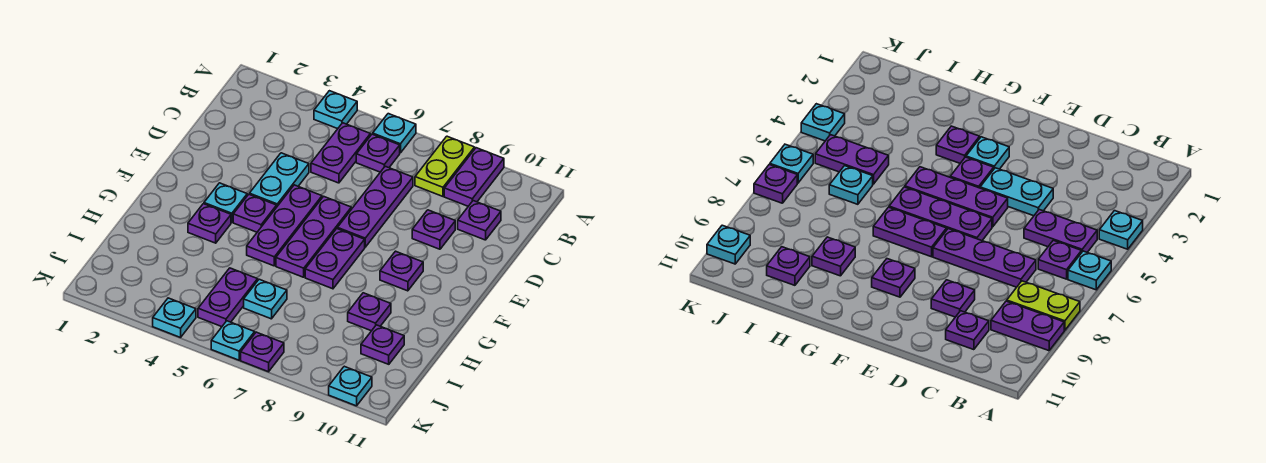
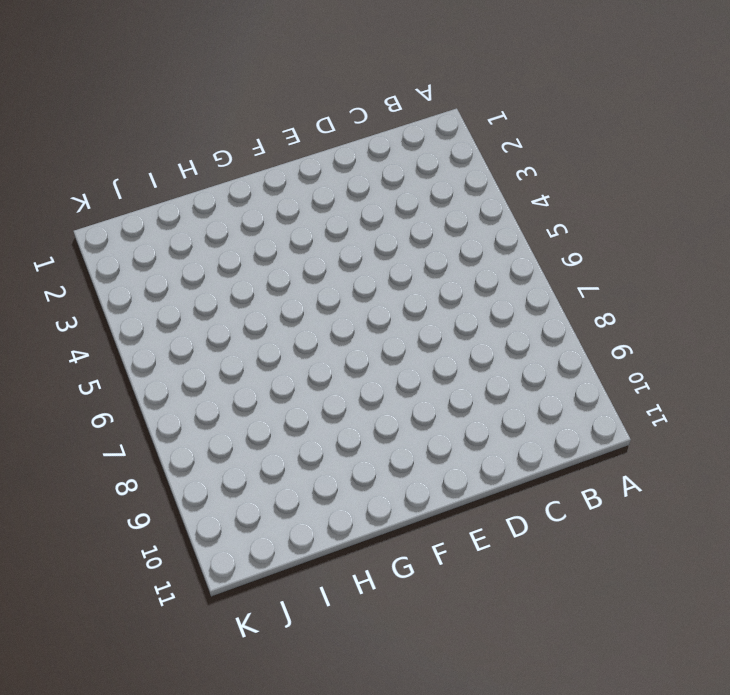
none -> cyan plate A4 level 1
none -> cyan plate A6 level 1
none -> lime plate A8:B8 level 1

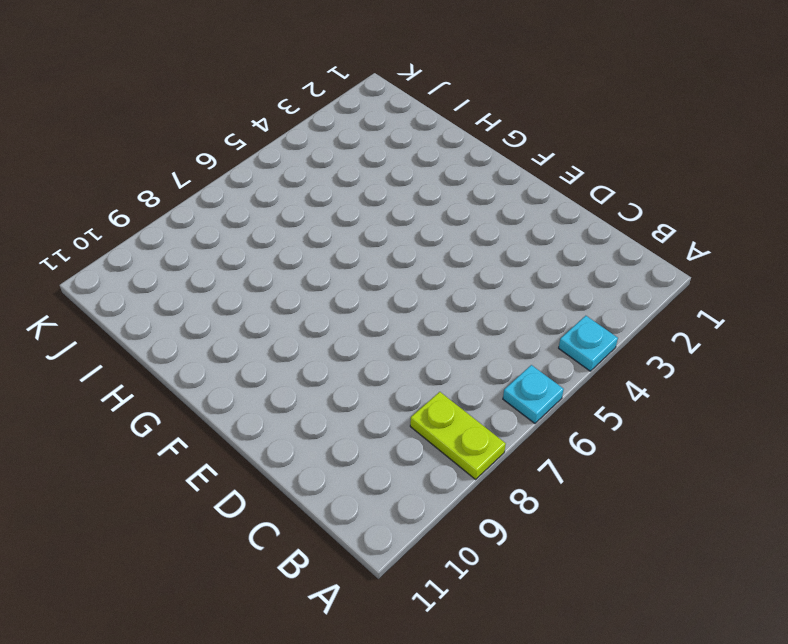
none -> purple plate A9:B9 level 1
none -> purple plate B5:C5 level 1
none -> purple plate B6 level 1

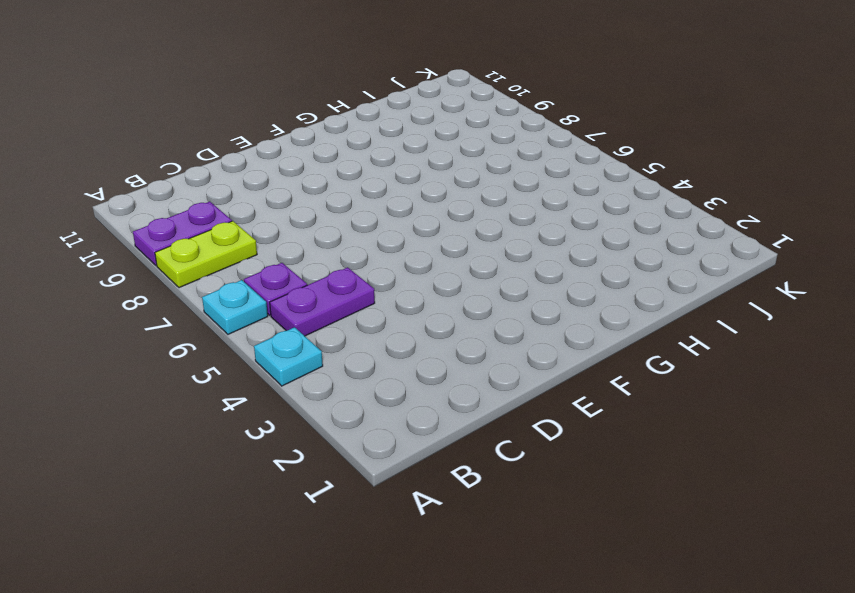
none -> purple plate C7:E7 level 1
none -> purple plate C10 level 1
none -> cyan plate D4:E4 level 1

